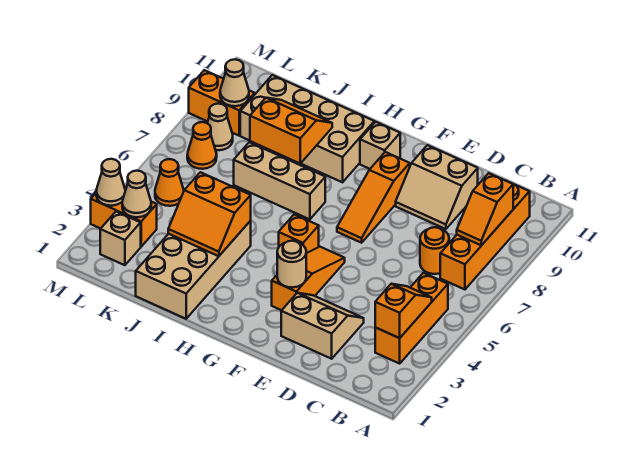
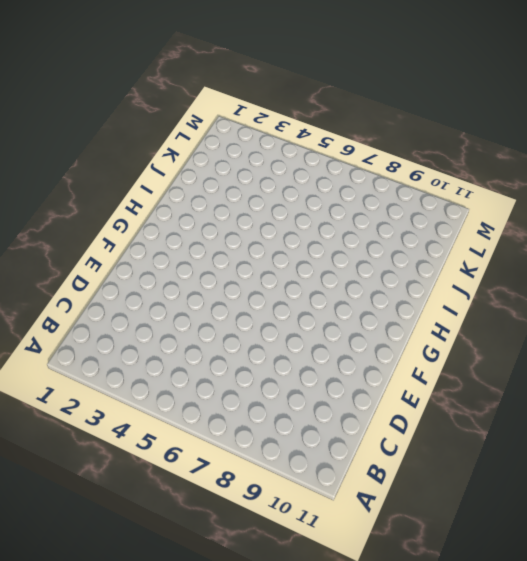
none -> orange brick B3:B5 level 1
none -> orange brick B7:B10 level 1
none -> orange round brick C7 level 1

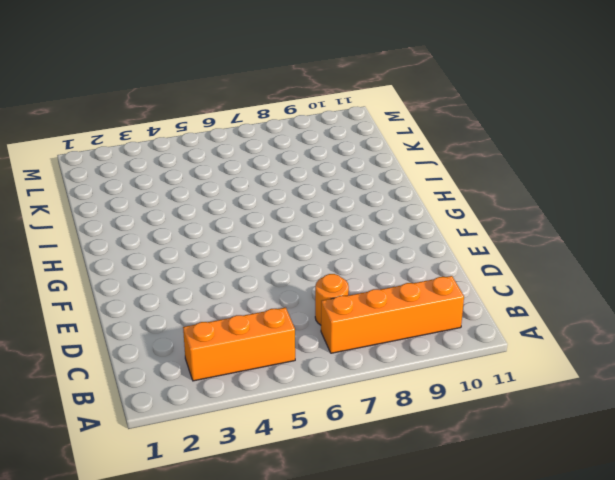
none -> tan slope D2:E3 level 1 top 2
none -> tan slope D9:E10 level 1 top 10
none -> orange slope F3:F5 level 1 top 3

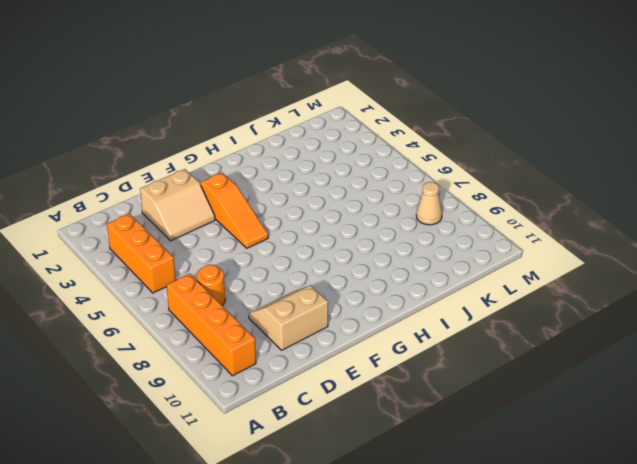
none -> orange slope F7:F9 level 1 top 9
none -> orange brick G5 level 1
none -> tan brick G10 level 1

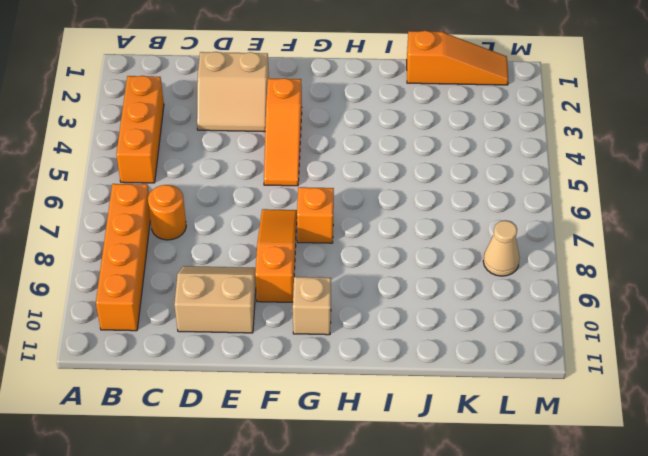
orange brick G7 level 1 -> orange brick G5 level 1
orange slope J1:L1 level 1 top J -> tan brick I1:J4 level 1
none -> tan brick H7:J7 level 1
none -> tan brick H9:K10 level 1
none -> tan brick L2 level 1

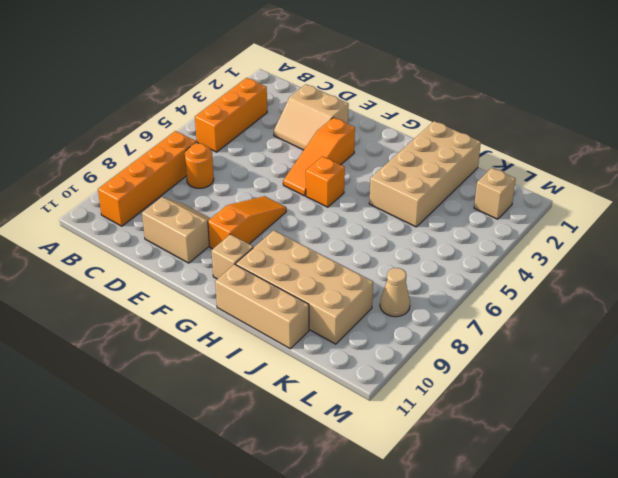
tan brick H11:J11 level 1 -> tan brick H7:J7 level 1
none -> orange brick L3:M3 level 1
none -> orange cone L5 level 1
none -> orange cone L7 level 1

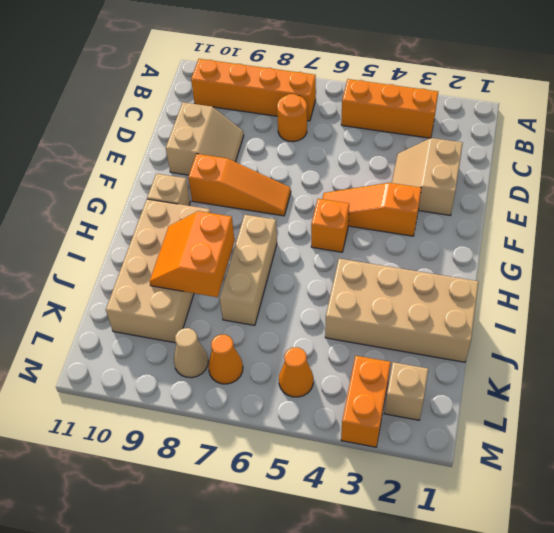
none -> orange brick L9:M9 level 1
none -> orange slope B3:B4 level 2 top 3
none -> orange slope B8:B9 level 2 top 9

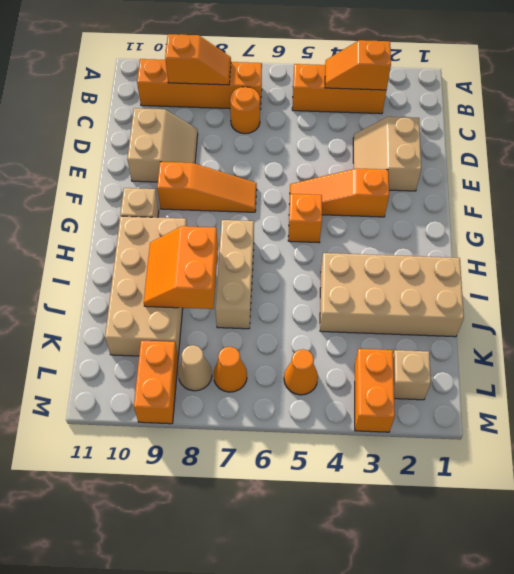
none -> tan round brick F3 level 2
none -> orange slope I3:J4 level 2 top 4
none -> tan cone L3 level 2

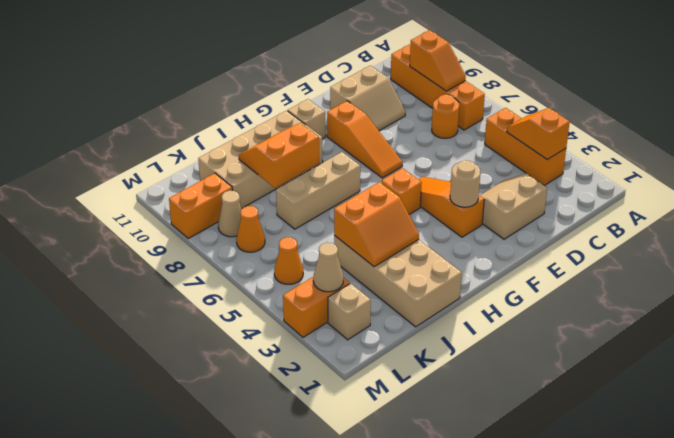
none -> tan cone L9 level 2
none -> tan cone M3 level 2

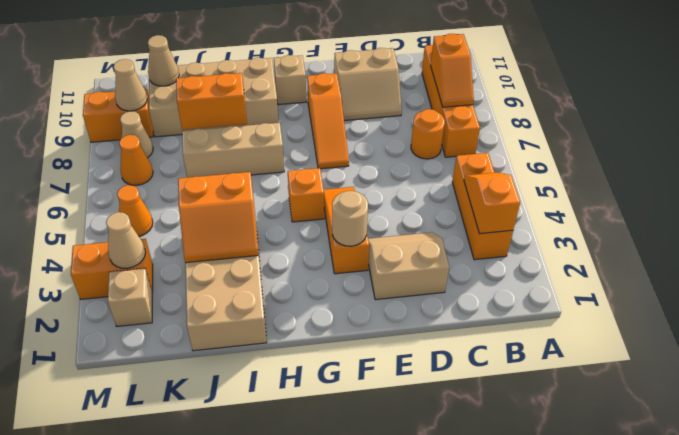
tan cone K10 level 2 -> tan cone M3 level 2

